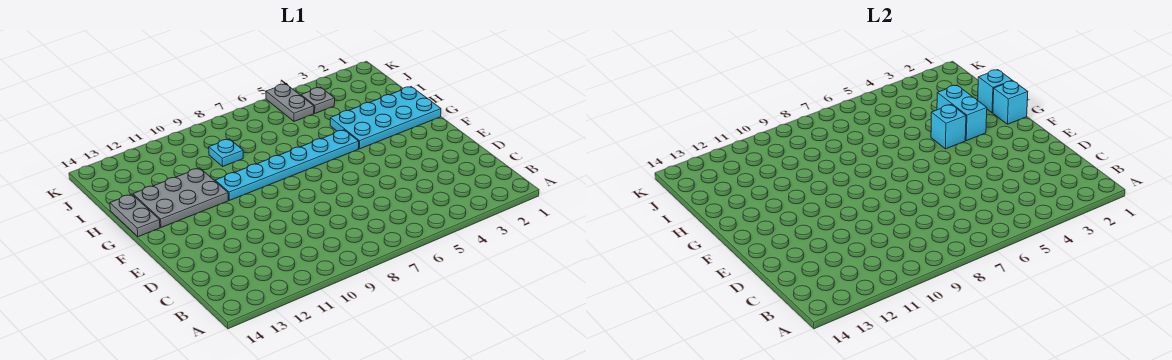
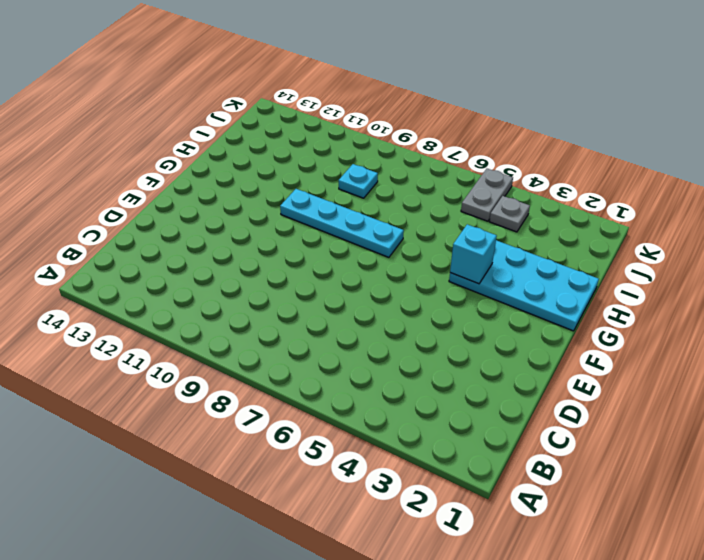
cyan plate G7:G10 level 1 -> cyan plate G5:G10 level 1
none -> grey plate G11:H13 level 1
none -> grey plate G14:H14 level 1

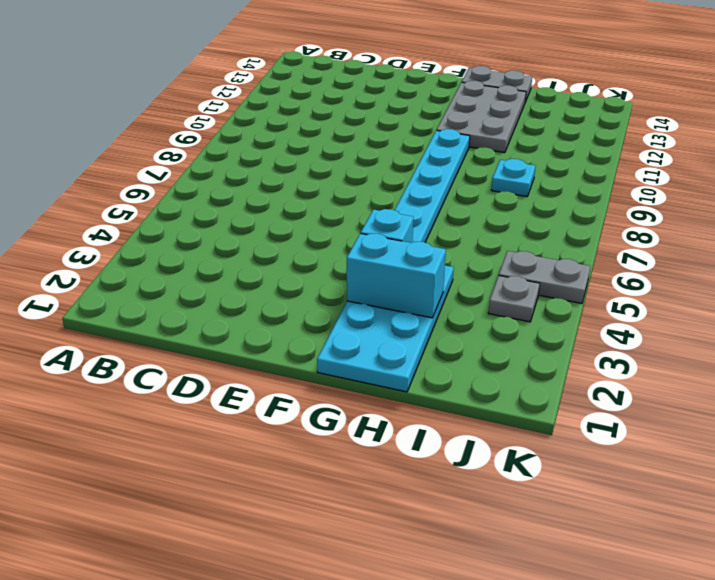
none -> cyan brick G1 level 2
none -> cyan brick H1 level 2

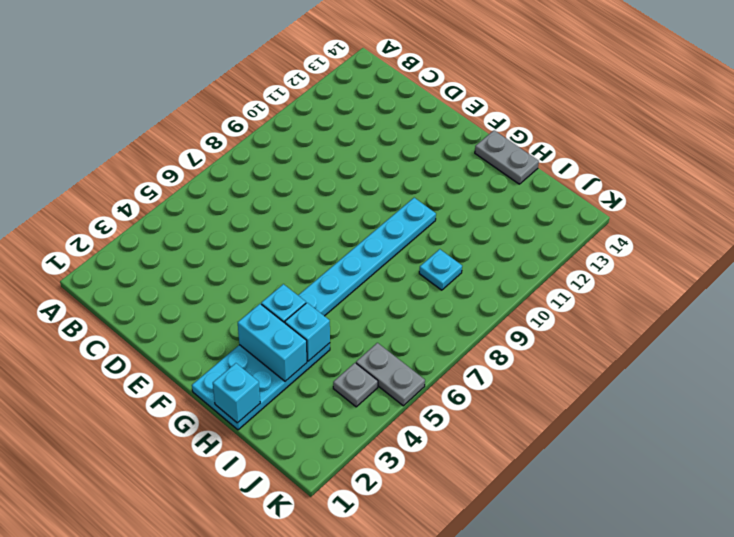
cyan brick H4 level 2 -> cyan brick G1 level 2
none -> grey plate G11:H13 level 1

